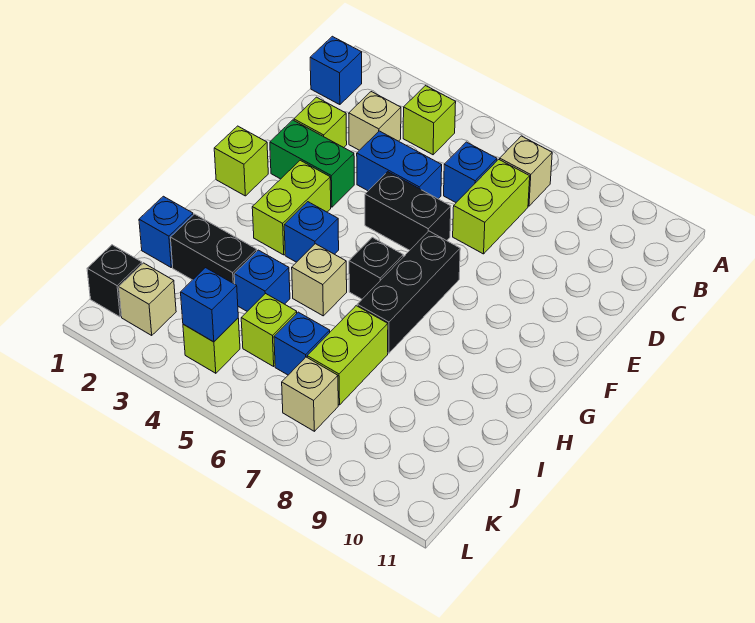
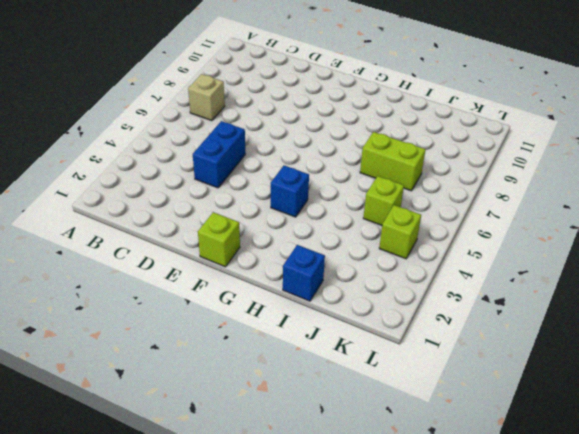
none -> blue brick B1 level 1
none -> lime brick B4 level 1
none -> tan brick C3 level 1

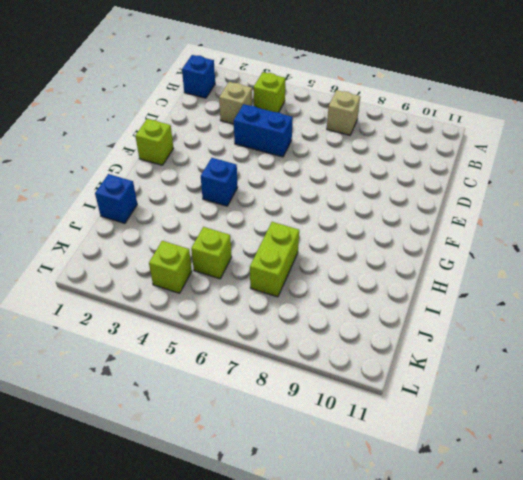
none -> blue brick C6 level 1
none -> lime brick C7:D7 level 1
none -> lime brick D2 level 1

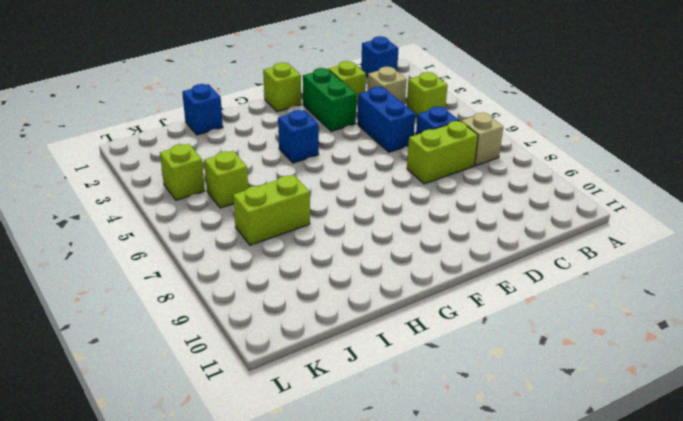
none -> black brick E5:E6 level 1
none -> lime brick F3:G3 level 1
none -> black brick F7:H7 level 1

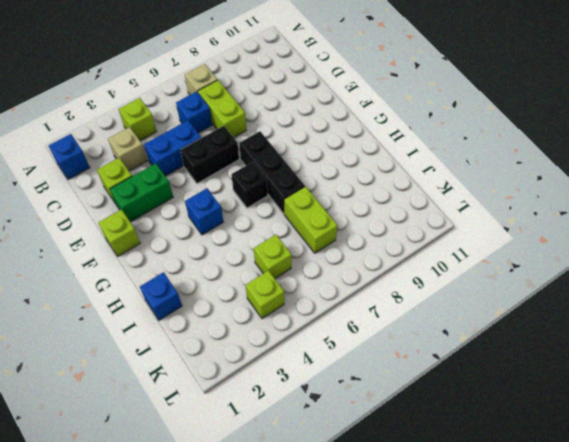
none -> lime brick F3:G3 level 1
none -> tan brick H5 level 1
none -> black brick I2:I3 level 1

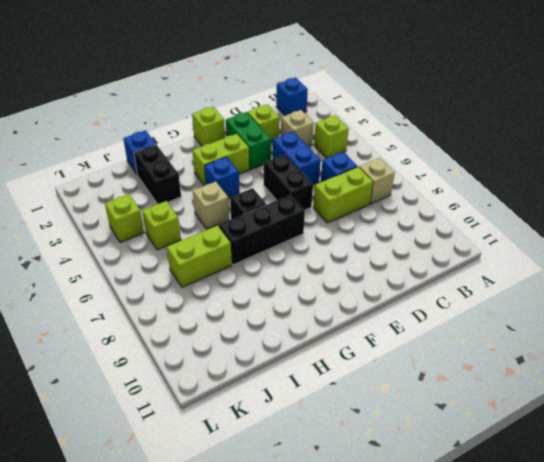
none -> blue brick I4 level 1
none -> blue brick J6 level 1
none -> black brick K1 level 1

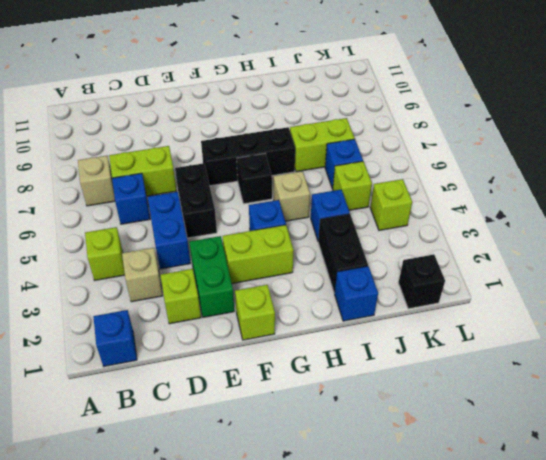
none -> tan brick K2 level 1
none -> tan brick K7 level 1
none -> blue brick K4 level 2

